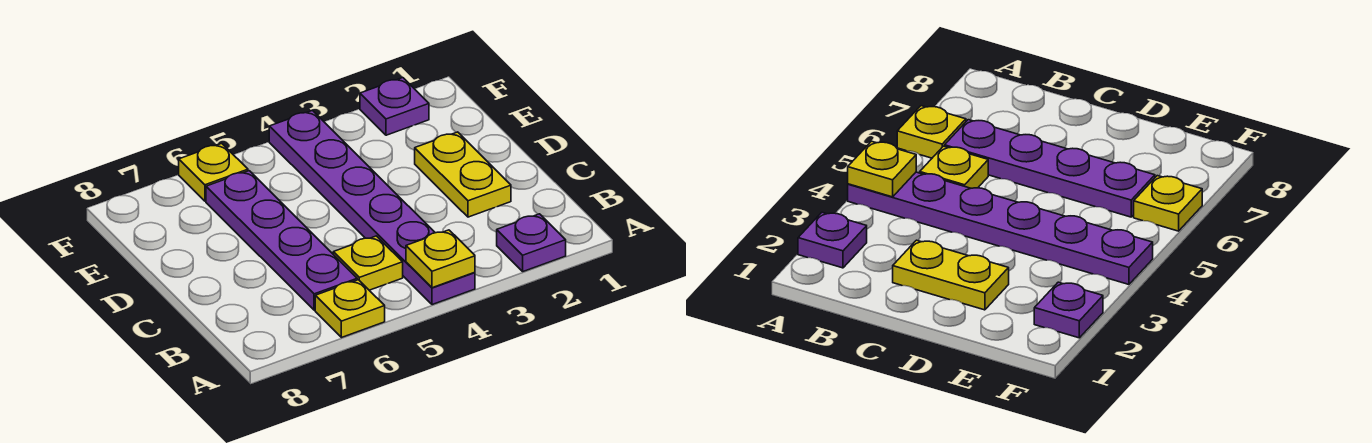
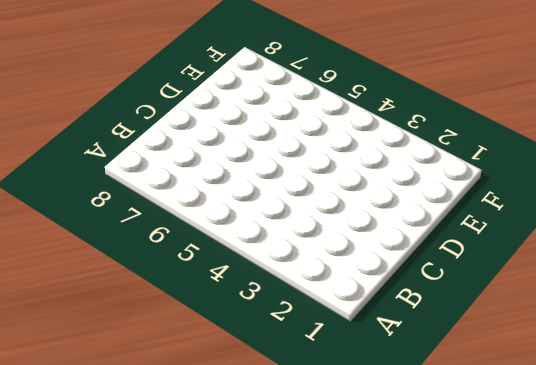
none -> purple plate A2 level 1
none -> purple plate A4:F4 level 1

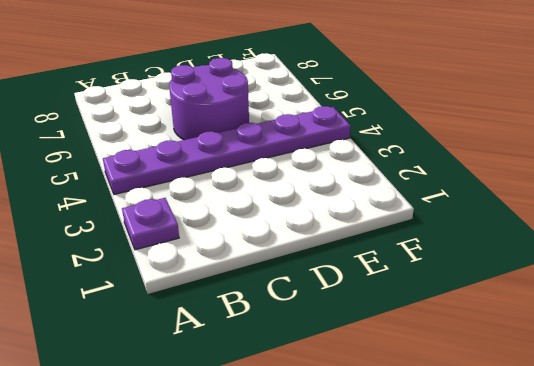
purple round brick C5:D6 level 1 -> purple plate B6:E6 level 1
none -> yellow plate A6 level 1
none -> yellow plate B5 level 1

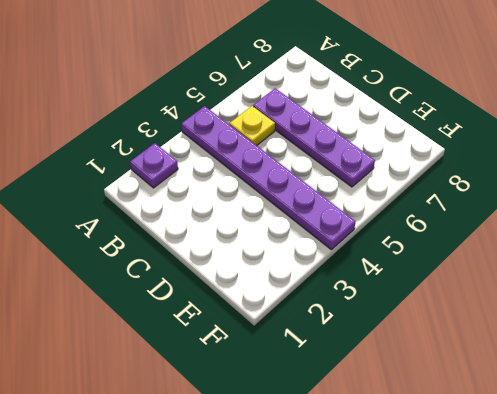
none -> yellow plate A6 level 1
none -> yellow plate C2:D2 level 1

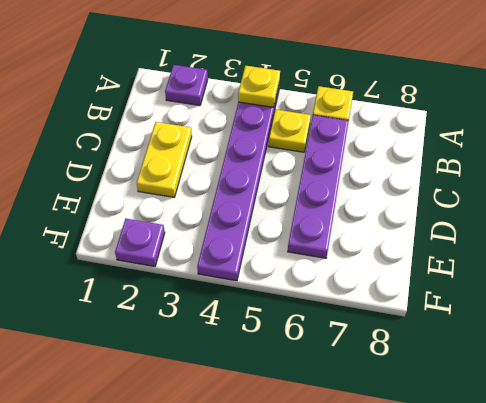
none -> yellow plate F6 level 1

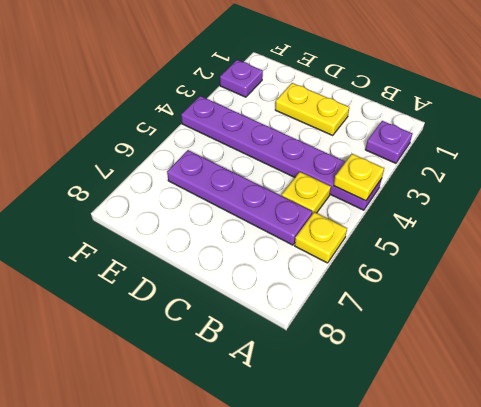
none -> yellow plate F6 level 1

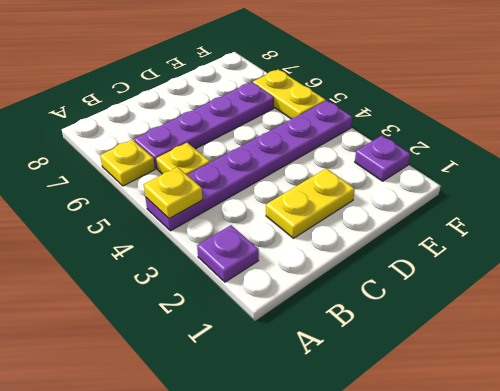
yellow plate F5:F6 level 1 -> yellow plate F6 level 1

